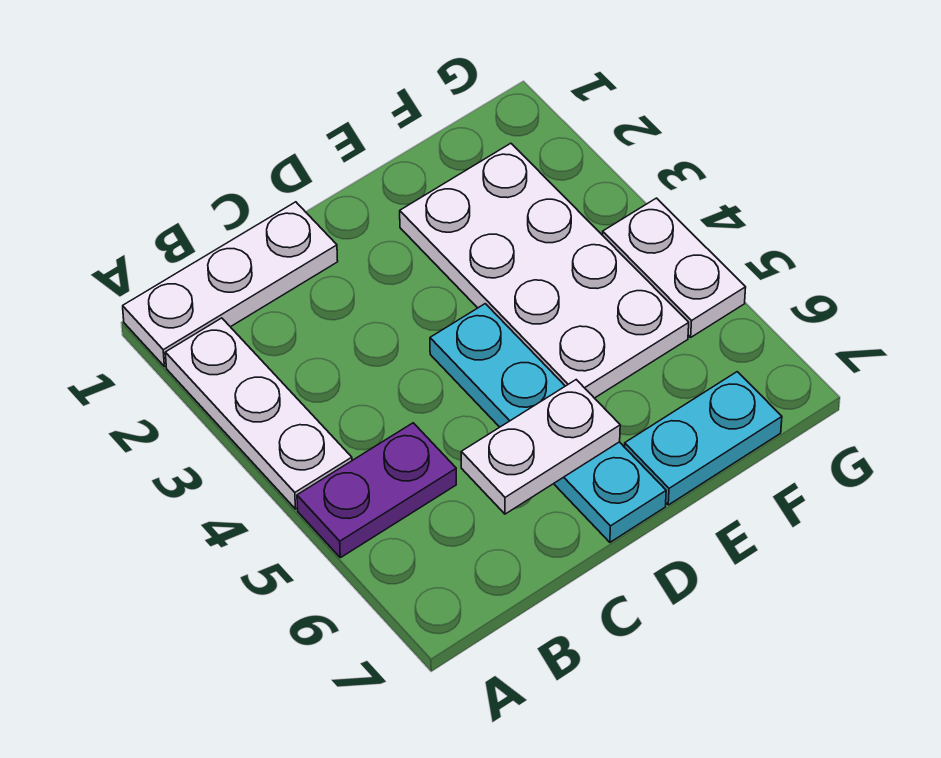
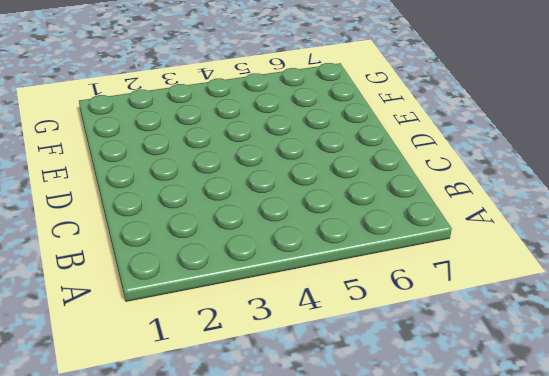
none -> white plate A1:C1 level 1
none -> white plate A2:A4 level 1

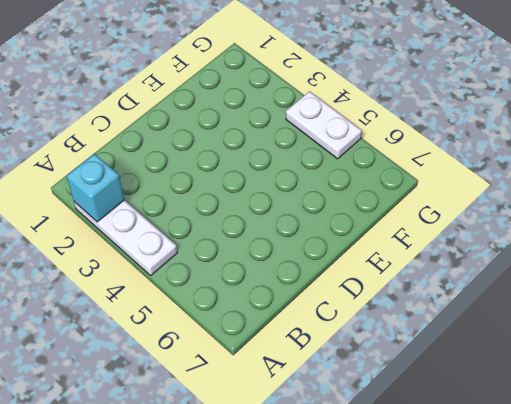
cyan brick A2 level 2 -> none
none -> white plate A1:C1 level 1
none -> purple plate A5:B5 level 1

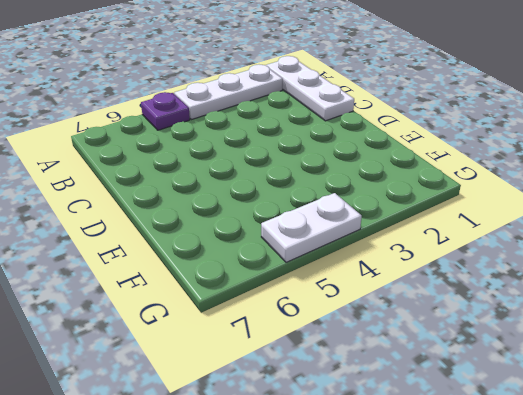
purple plate A5 level 1 -> purple plate A5:B5 level 1
none -> cyan plate D4:D7 level 1
none -> white plate E2:F5 level 1

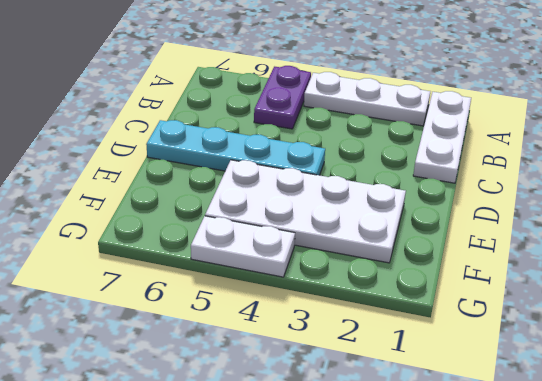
none -> cyan plate E7:F7 level 1
none -> white plate C6:D6 level 2

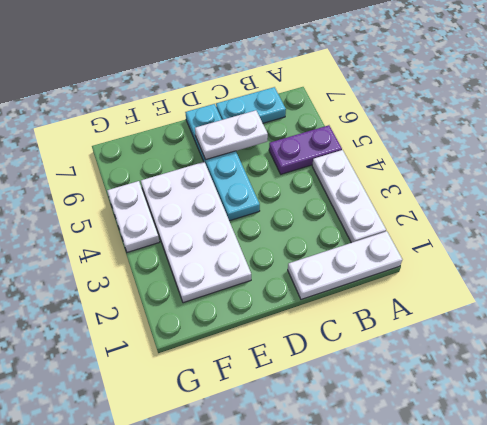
cyan plate B7:C7 level 1 -> cyan plate E7:F7 level 1

